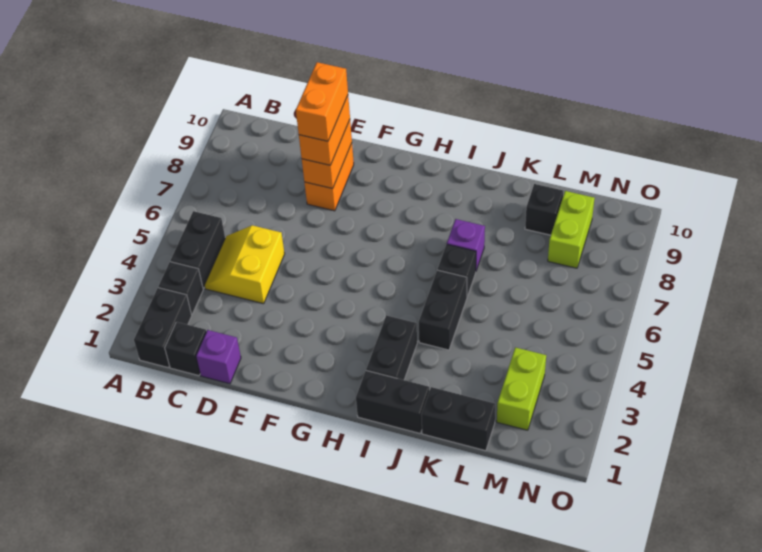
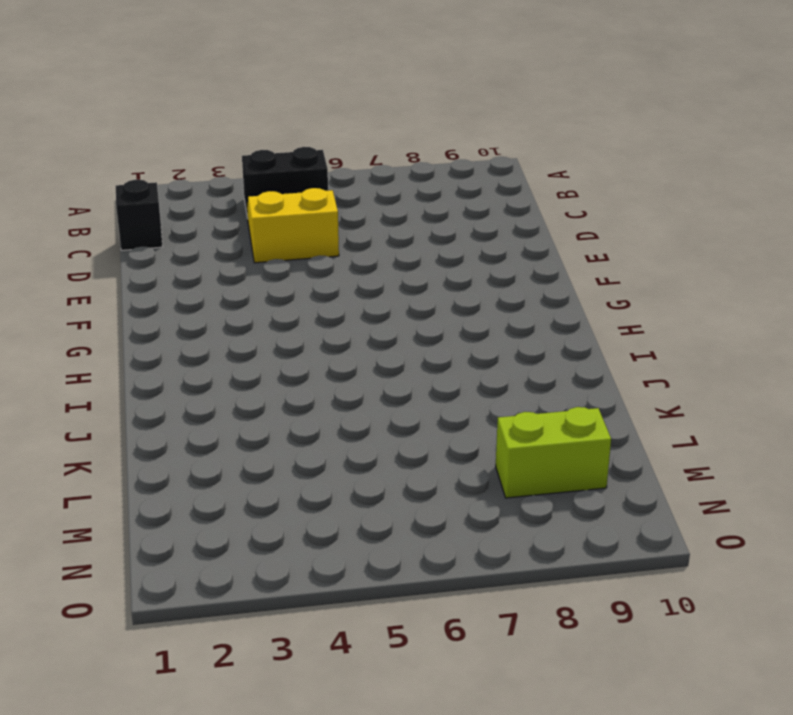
none -> black brick B1:B2 level 1
none -> black brick B3 level 1
none -> purple brick D1 level 1

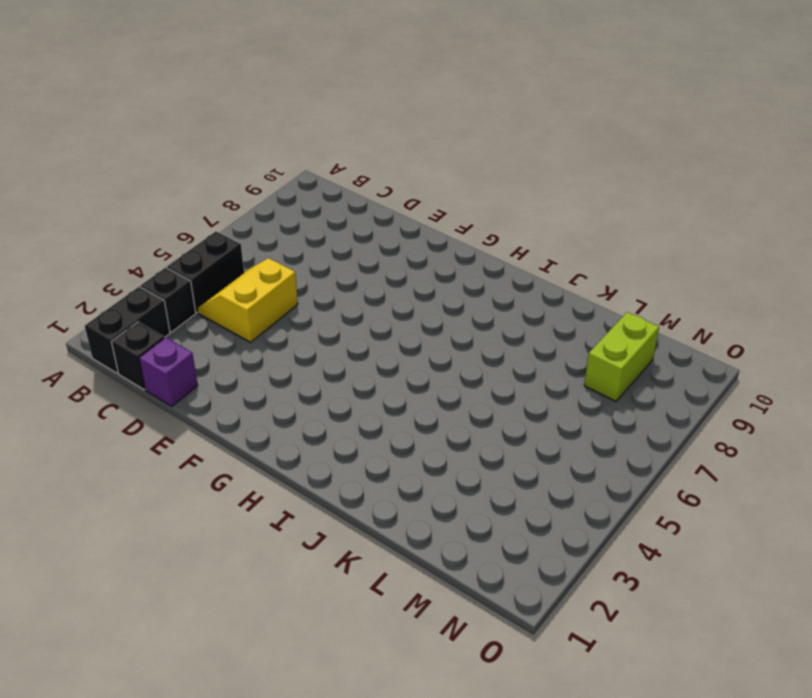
none -> orange brick E8:E9 level 1
none -> black brick I1:J1 level 1
none -> black brick I2:I3 level 1

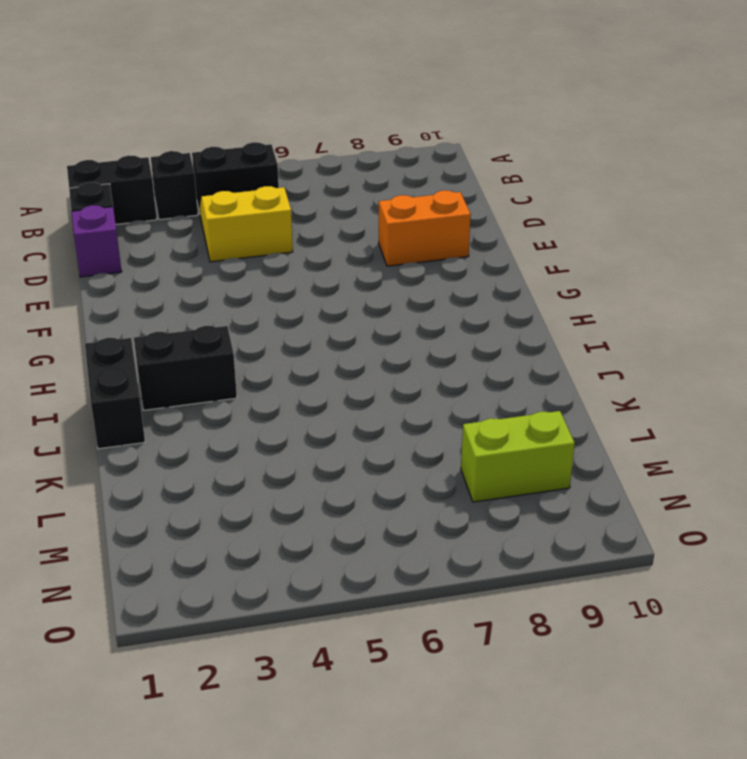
none -> black brick J4:J5 level 1
none -> black brick J6 level 1
none -> purple brick J7 level 1

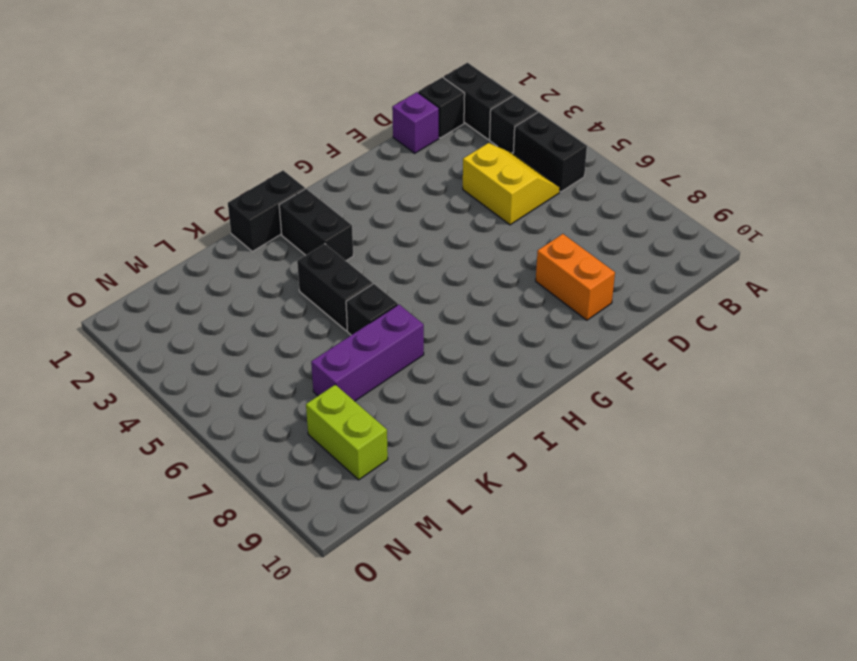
purple brick J7:L7 level 1 -> purple brick J7 level 1
none -> black brick K1:L1 level 1
none -> black brick L9 level 1
none -> lime brick M2:M3 level 1

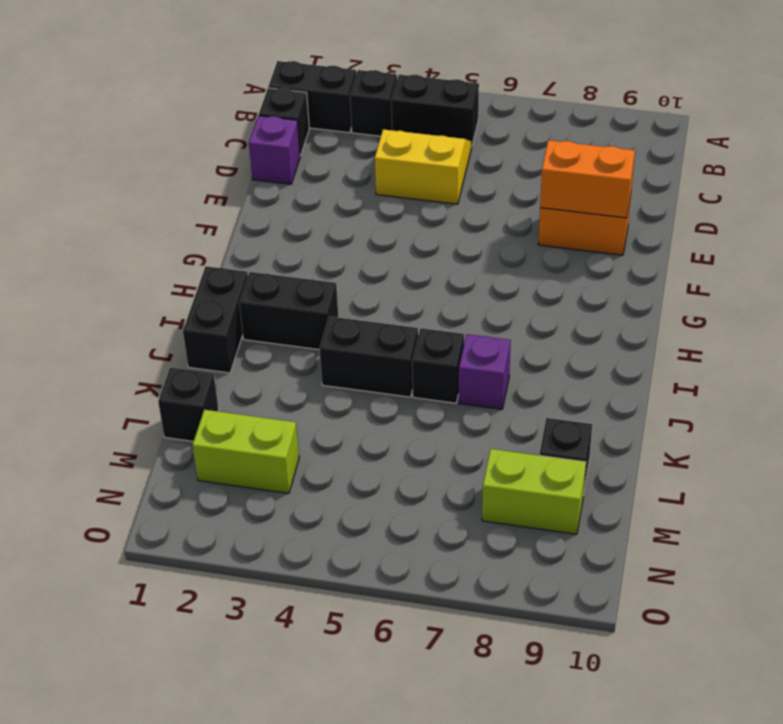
black brick L1 level 1 -> black brick K1:L1 level 1
none -> orange brick E8:E9 level 3
none -> orange brick E8:E9 level 4

